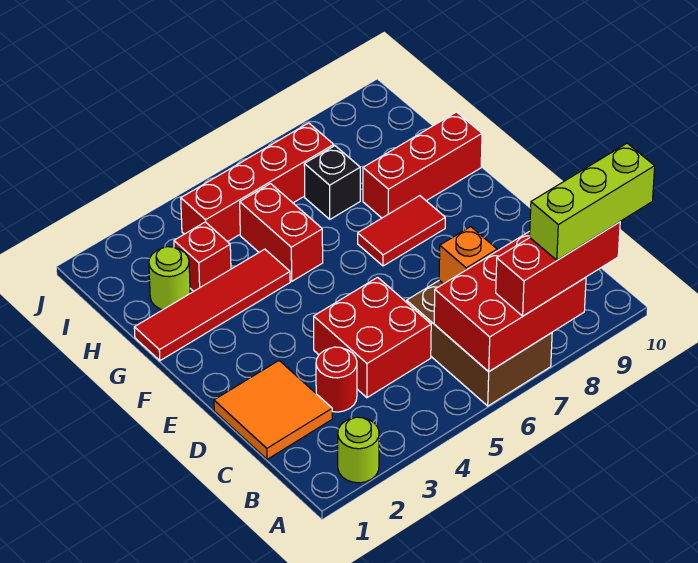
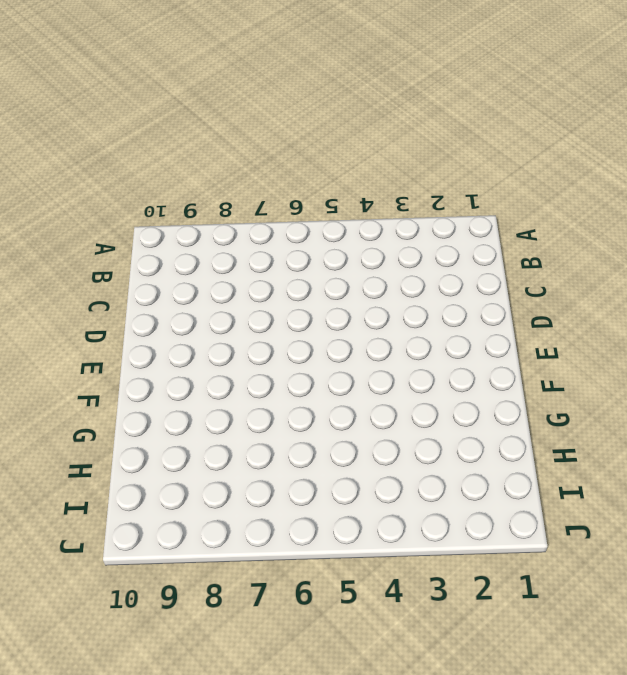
none -> lime round brick A2 level 1
none -> brown brick A6:C7 level 1
none -> orange tile C1:D2 level 1

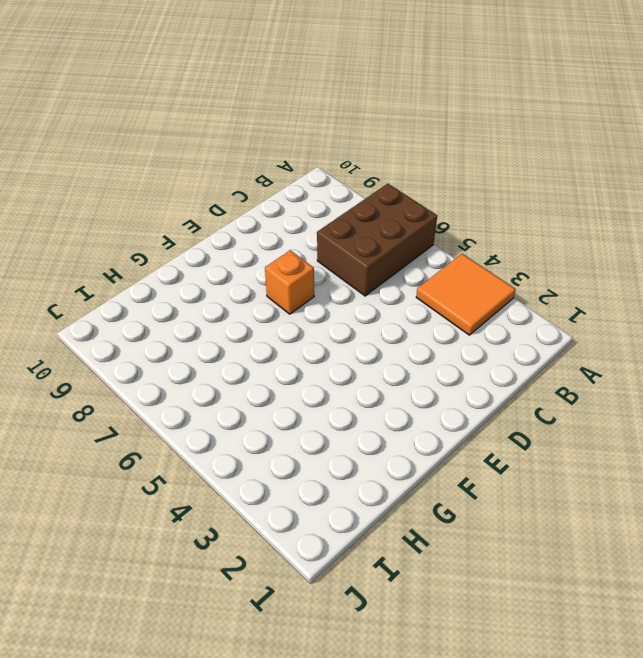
orange tile A3:B4 level 1 -> orange tile C1:D2 level 1
orange brick E7 level 1 -> orange brick C7 level 2
none -> lime round brick A2 level 1
none -> red round brick C3 level 1
none -> red brick C4:D5 level 1

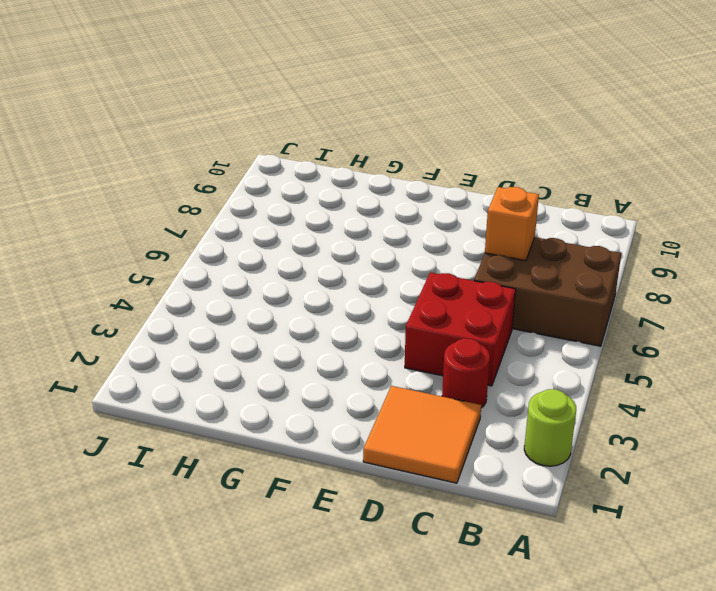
none -> red tile F7:F8 level 1
none -> red tile G1:G4 level 1
none -> red brick G5:H5 level 1

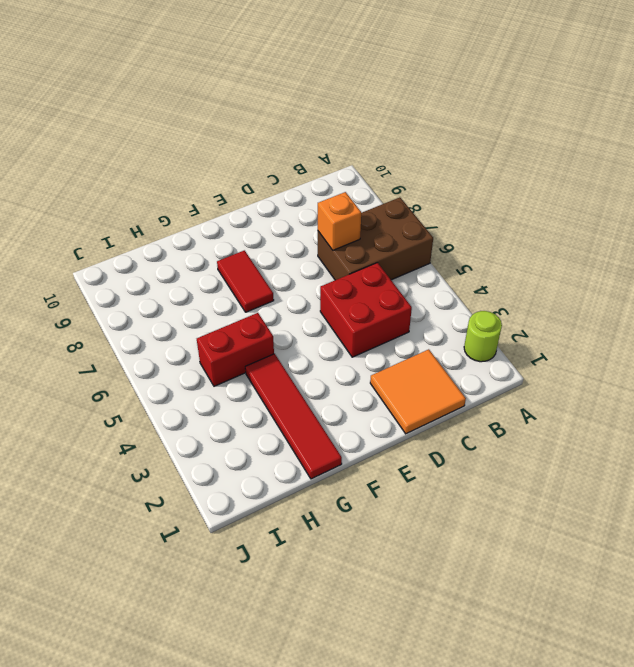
none -> red round brick C3 level 1
none -> red brick G8:G10 level 1
none -> lime round brick H2 level 1

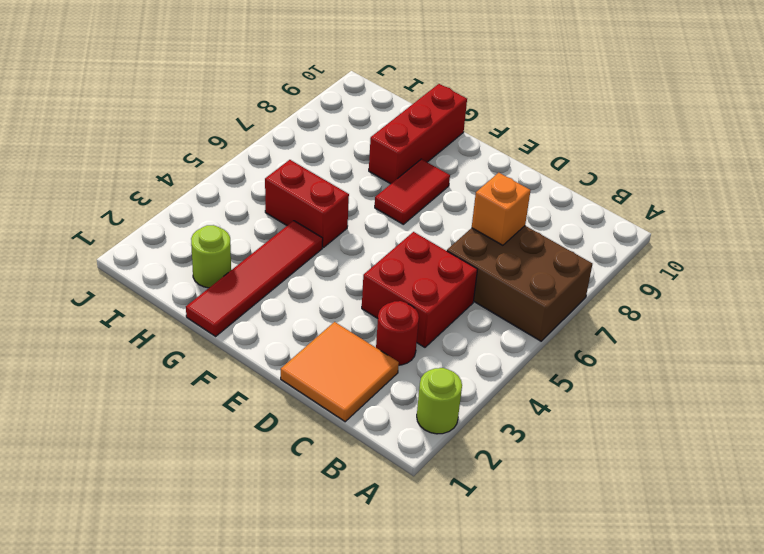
none -> red brick H3 level 1
none -> black brick H7 level 1
none -> red brick I4:I7 level 1

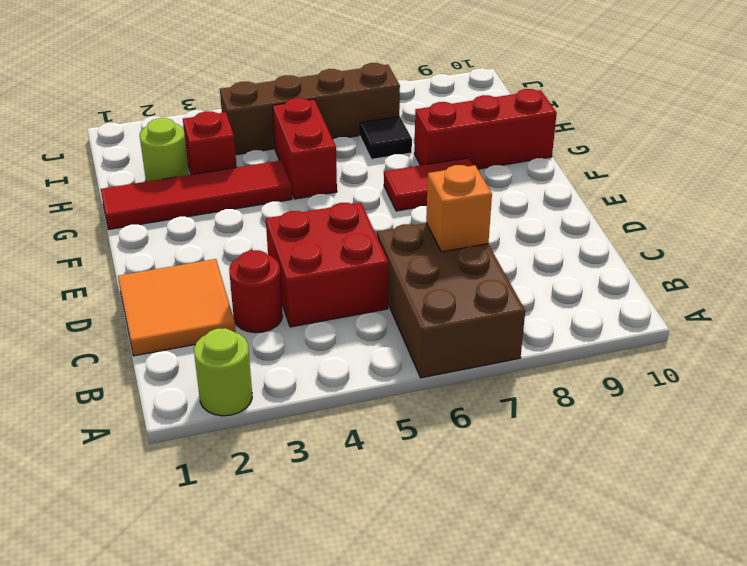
black tile H7 level 1 -> black brick H7 level 1
brown brick I4:I7 level 1 -> red brick I4:I7 level 1
none -> red brick A6:B8 level 2
none -> red brick A7:A9 level 3
none -> lime brick A8:A10 level 4

